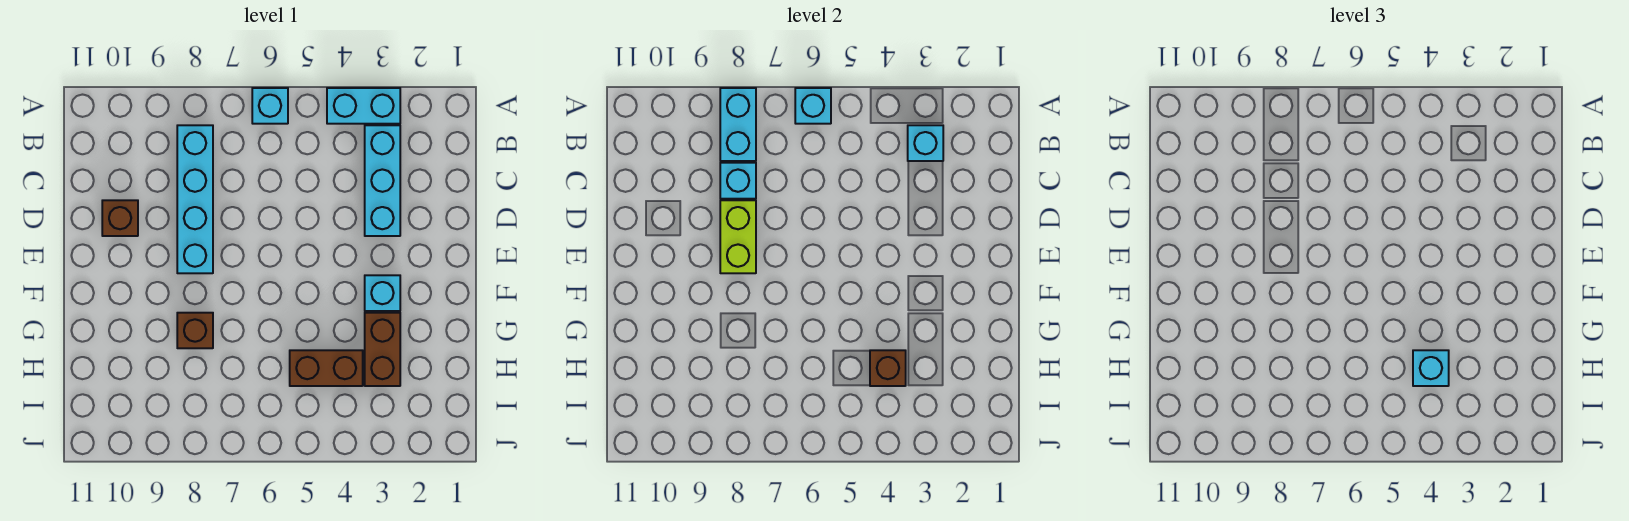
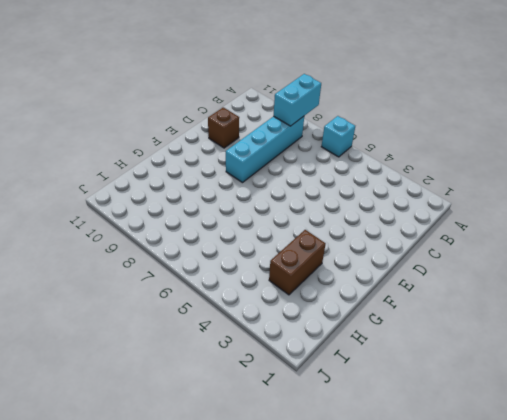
none -> cyan brick A3:A4 level 1
none -> cyan brick B3:D3 level 1
none -> cyan brick F3 level 1

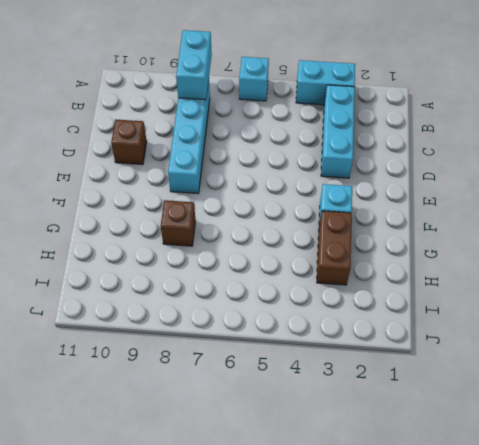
none -> brown brick H4:H5 level 1
none -> cyan brick A6 level 2
none -> cyan brick B3 level 2

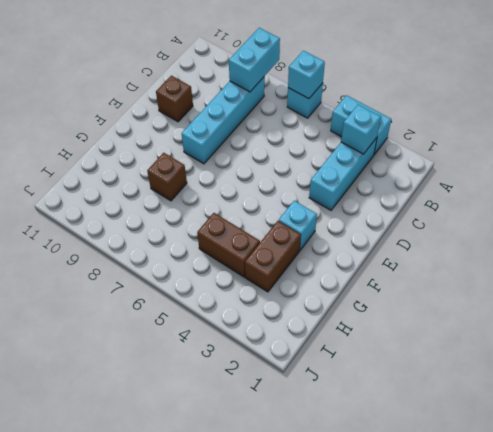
none -> cyan brick C8 level 2
none -> lime brick D8:E8 level 2
none -> brown brick H4 level 2

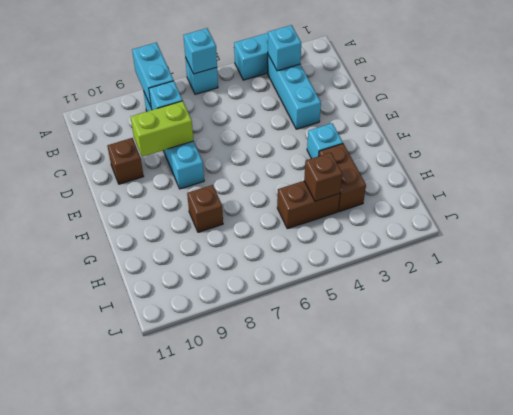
lime brick D8:D9 level 2 -> lime brick D8:E8 level 2
none -> cyan brick H4 level 3

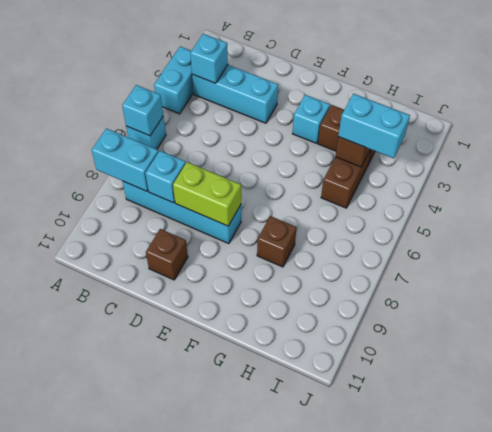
cyan brick H4:I4 level 3 -> cyan brick H4 level 3

